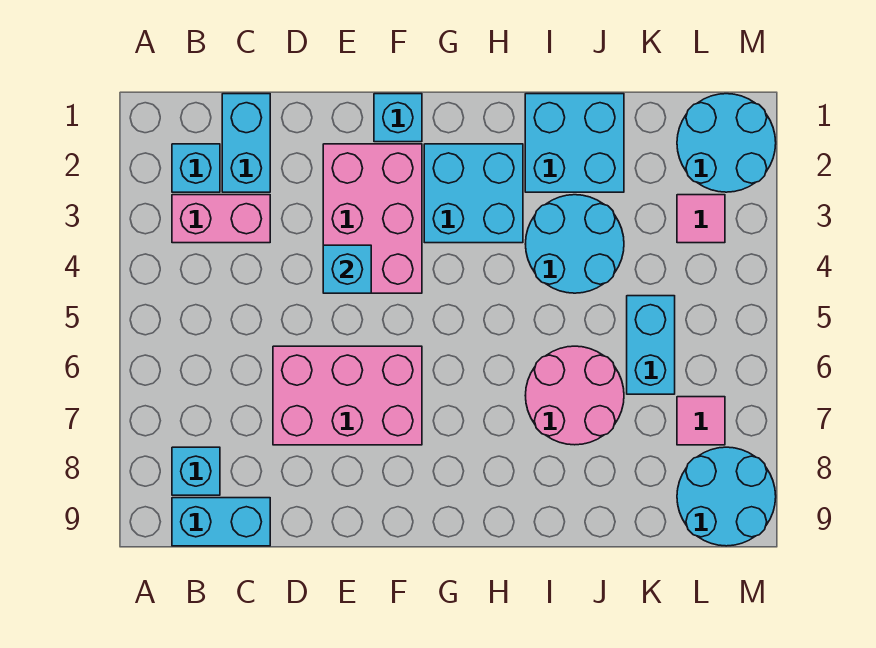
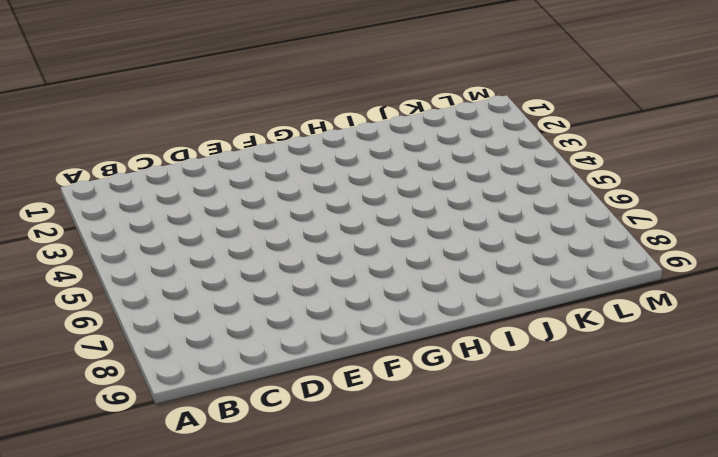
none -> cyan brick B2 level 1
none -> pink brick B3:C3 level 1
none -> cyan brick B8 level 1

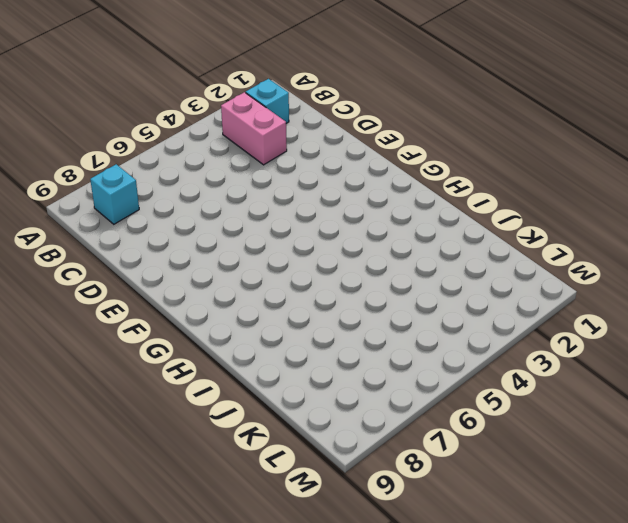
none -> cyan brick B9:C9 level 1
none -> cyan brick C1:C2 level 1
none -> pink brick D6:F7 level 1

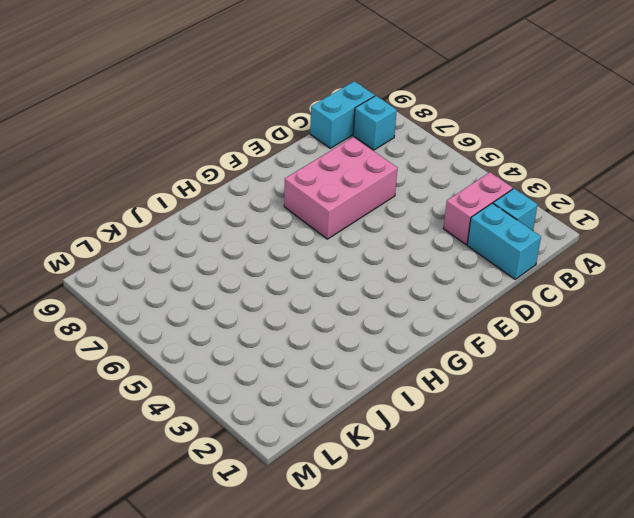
none -> pink brick E2:F4 level 1
none -> cyan brick F1 level 1
none -> cyan brick G2:H3 level 1

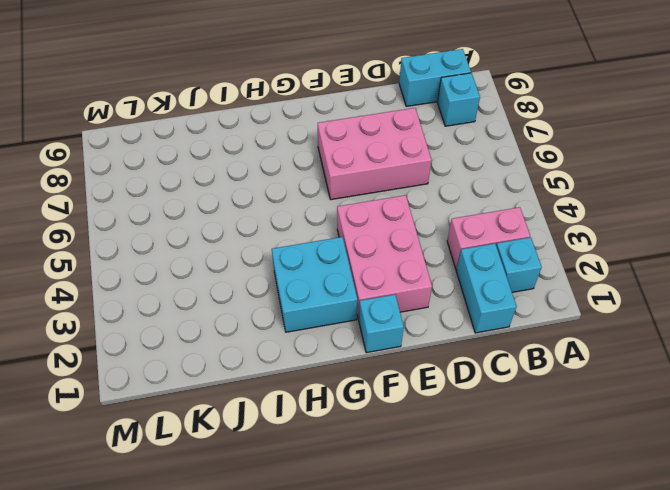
none -> cyan brick I1:J2 level 1
none -> cyan round brick I3:J4 level 1
none -> pink round brick I6:J7 level 1

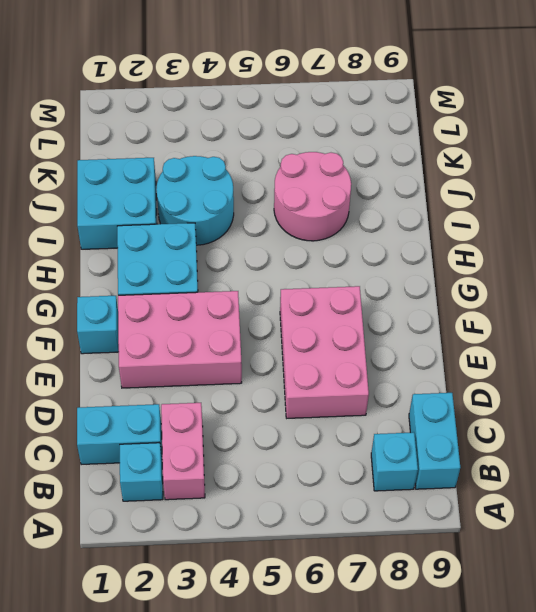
none -> cyan brick K5:K6 level 1
none -> cyan round brick L1:M2 level 1
none -> pink tile L3 level 1

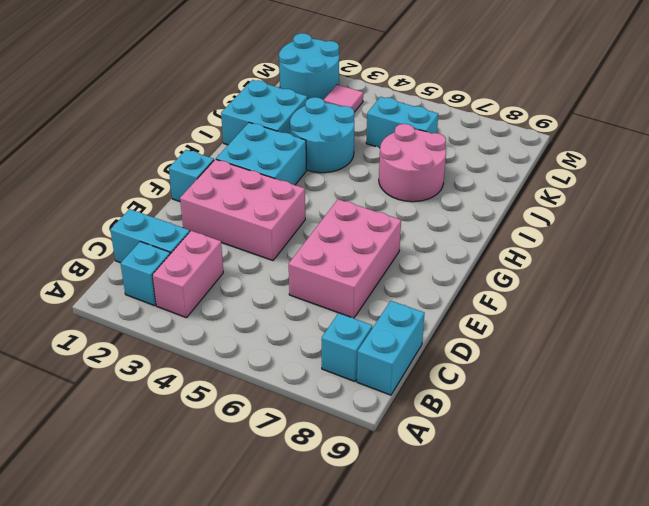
none -> pink tile L7 level 1
none -> cyan round brick L8:M9 level 1
none -> cyan brick E4 level 2

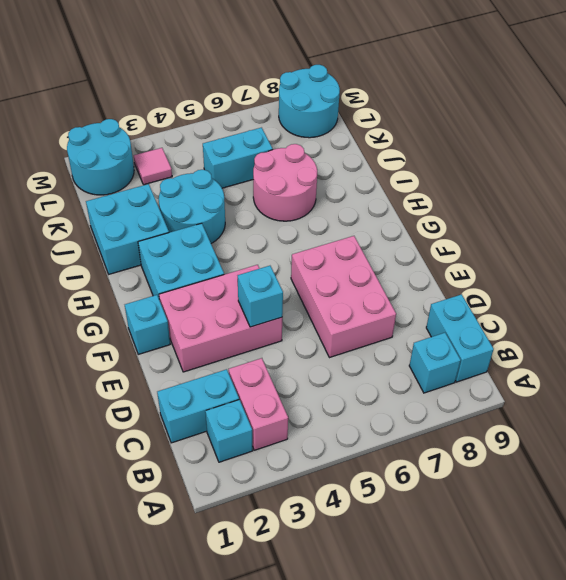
none -> pink tile L7 level 1

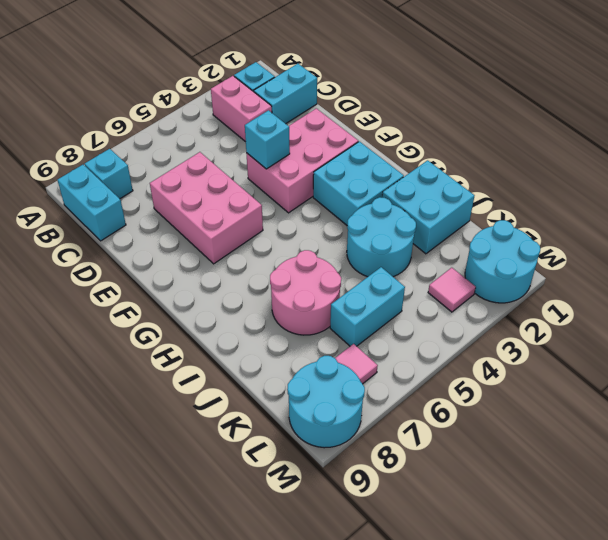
none -> cyan brick F1 level 1

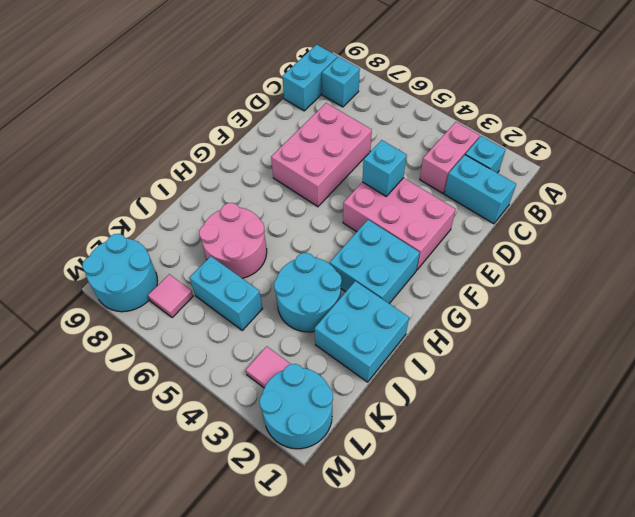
none -> cyan brick F1 level 1

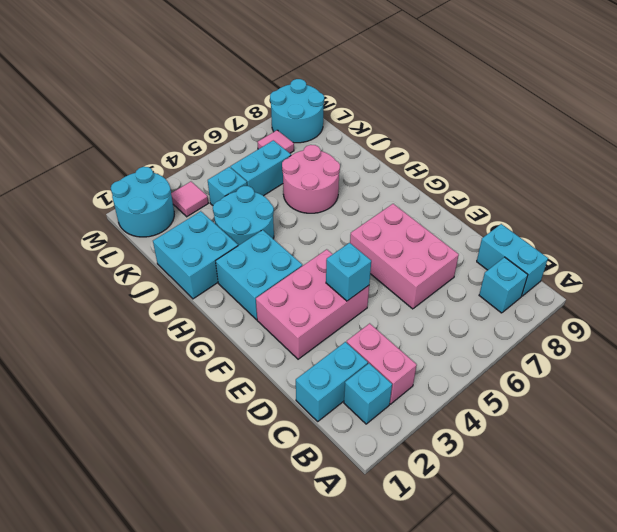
cyan brick K4 level 1 -> cyan brick F1 level 1

